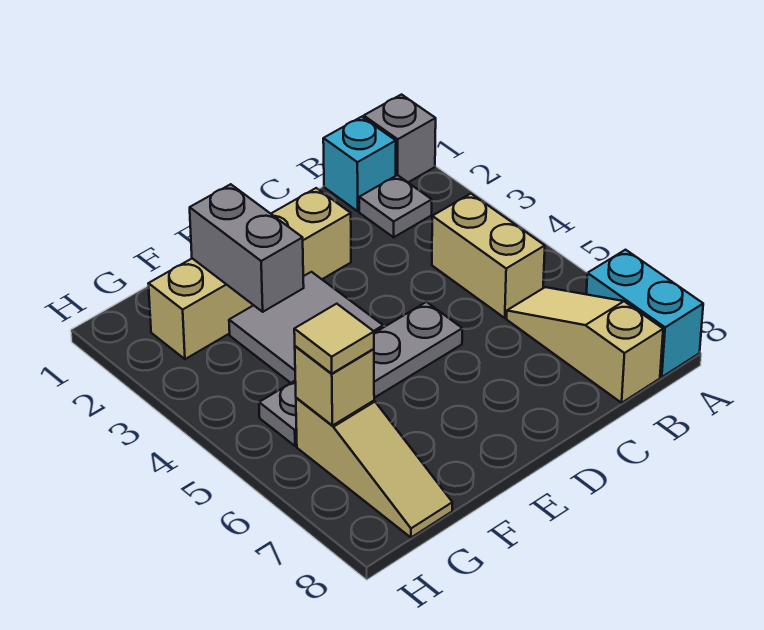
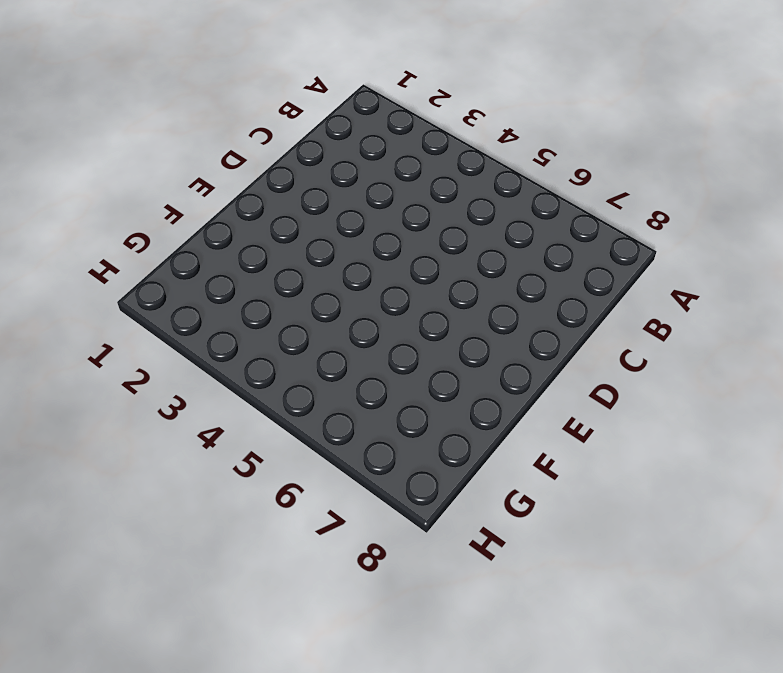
none -> grey brick A1 level 1
none -> cyan brick A7:A8 level 1
none -> cyan brick B1 level 1

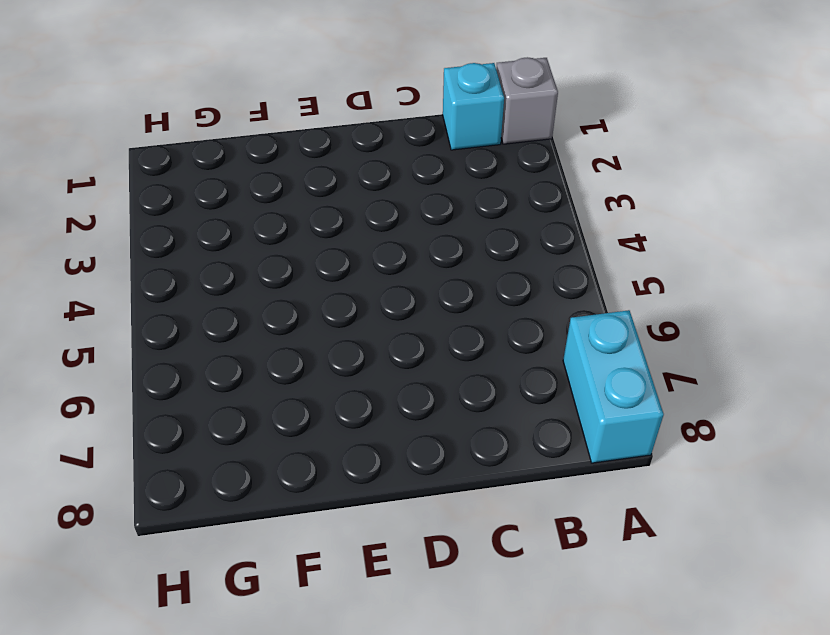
none -> grey plate B2 level 1
none -> tan brick B4:B5 level 1
none -> tan slope B6:B8 level 1 top 8

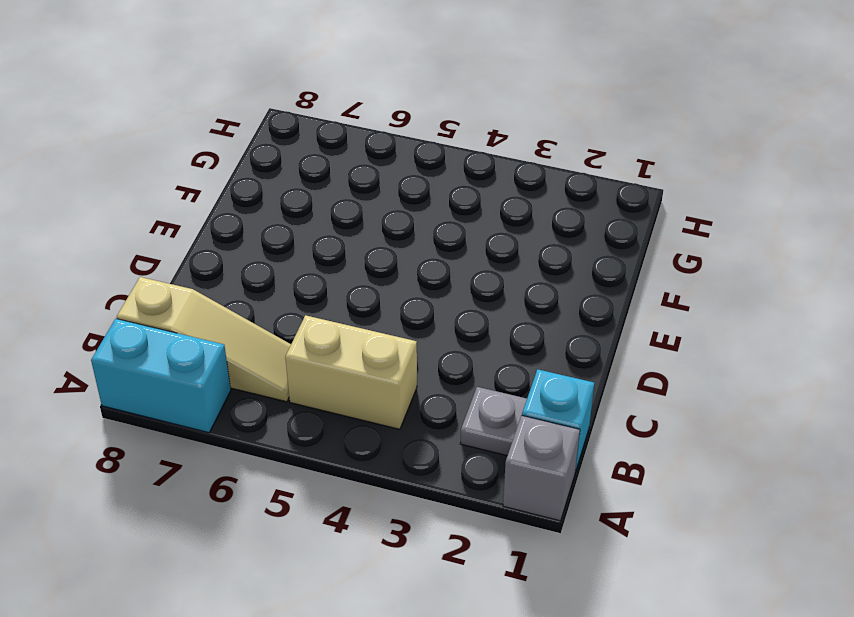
none -> tan brick D2:G2 level 1
none -> grey plate D5:G5 level 1
none -> grey tile E3:F4 level 1

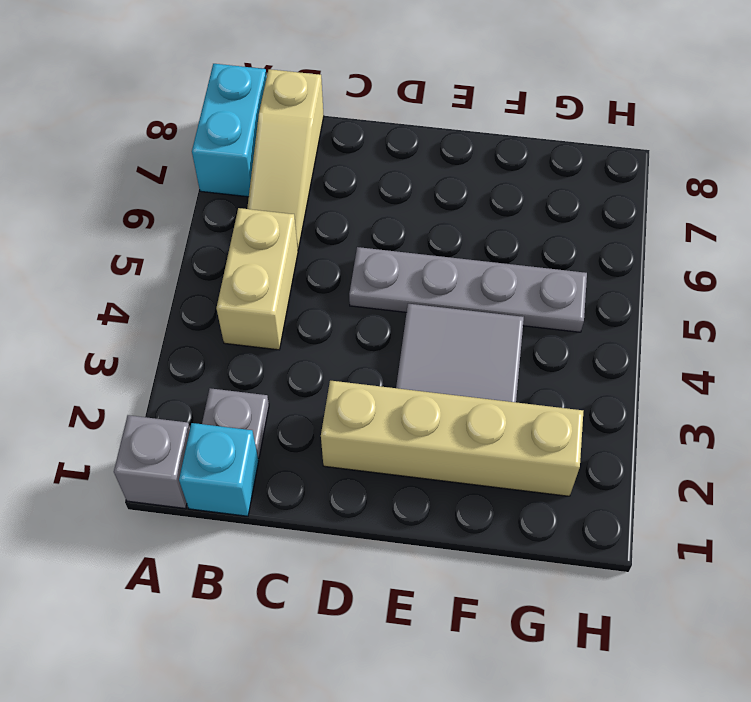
none -> tan slope G6:G8 level 1 top 6
none -> grey brick F2:F3 level 2
none -> tan brick G6 level 2

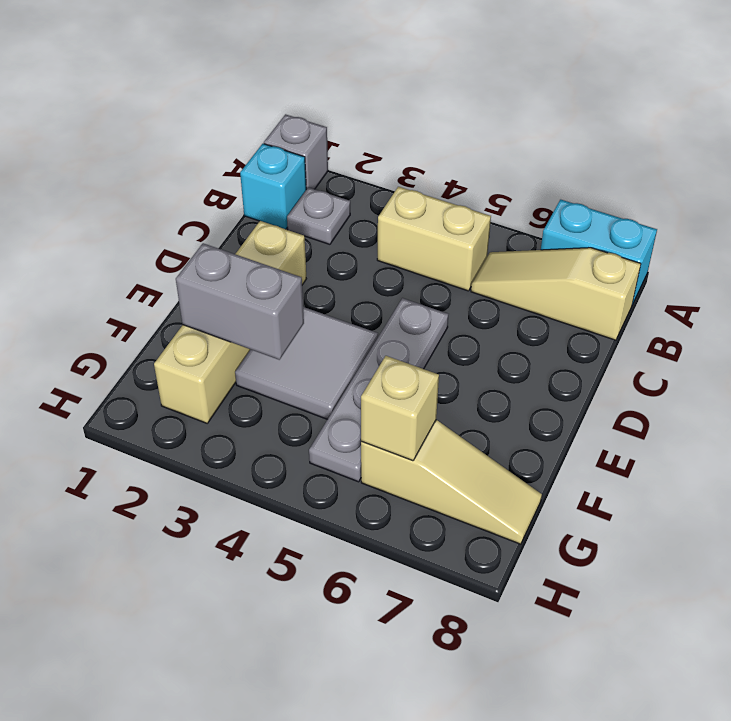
none -> tan tile G6 level 3

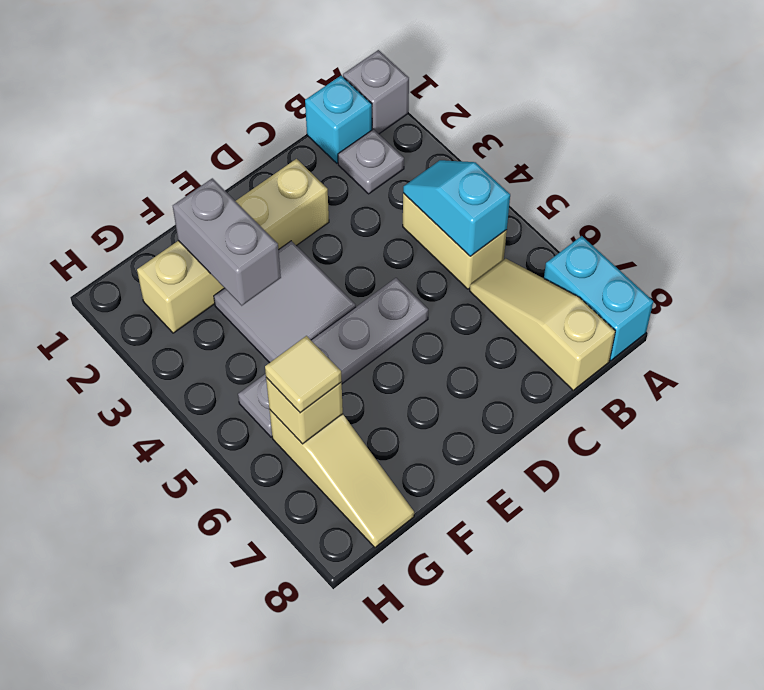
cyan slope B4:B5 level 2 top 5 -> none

